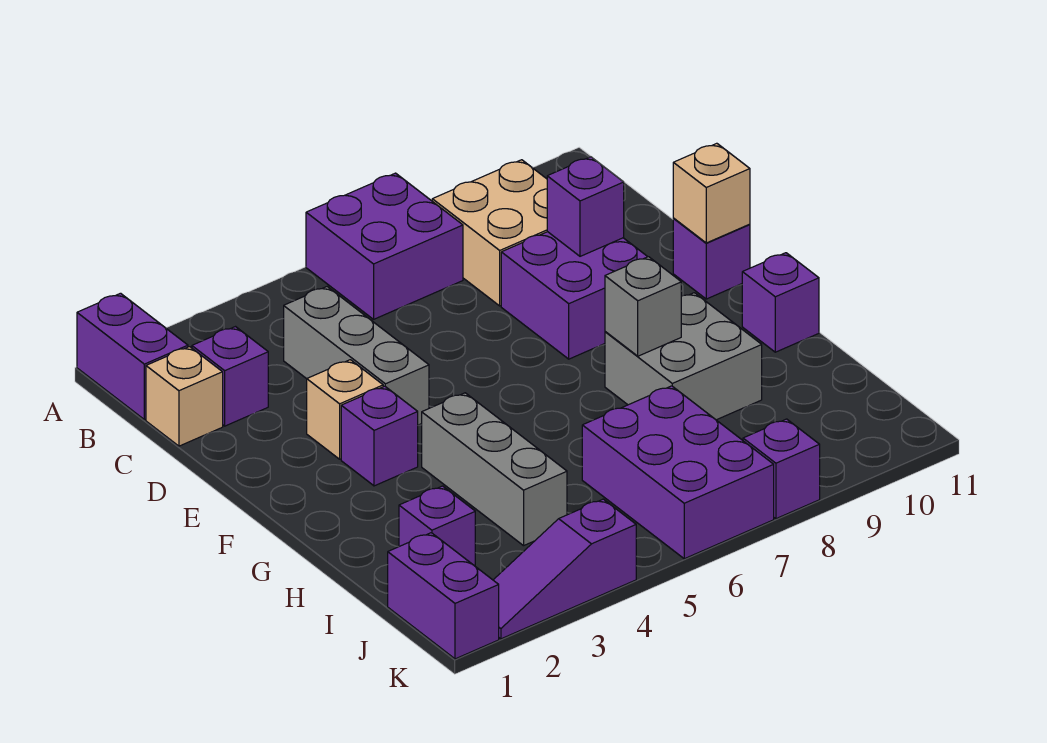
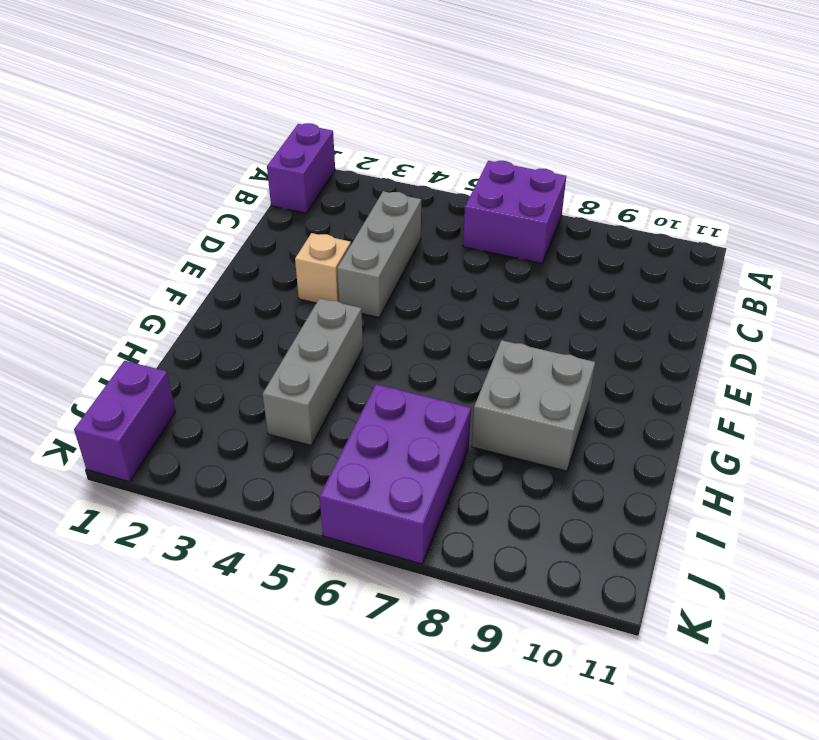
none -> tan brick B8:C9 level 1
none -> tan brick C1 level 1
none -> purple brick C2 level 1

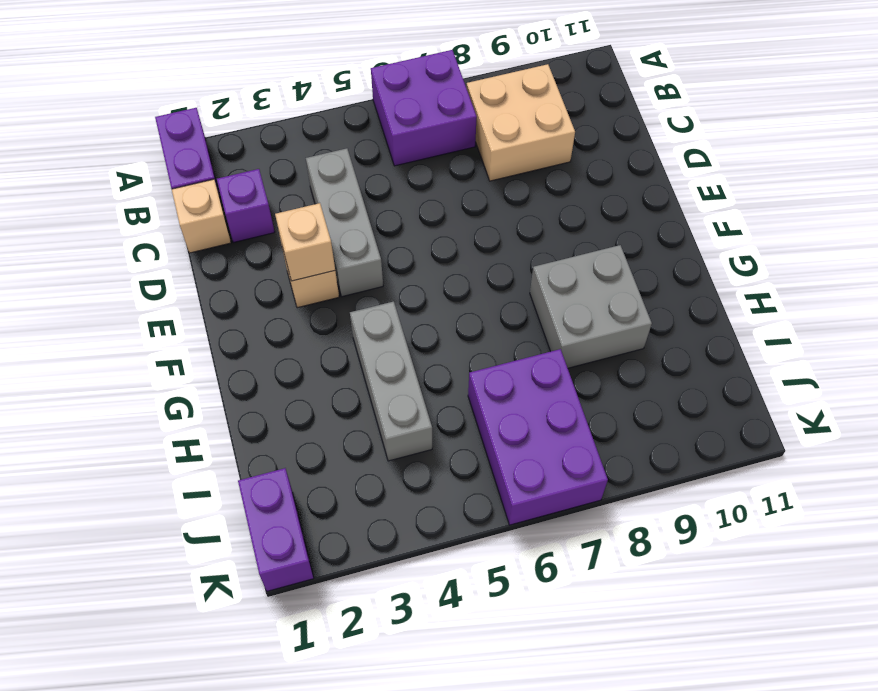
tan brick E3 level 2 -> tan brick E11 level 2
none -> purple brick D8:E9 level 1
none -> purple brick E11 level 1
none -> purple brick F3 level 1

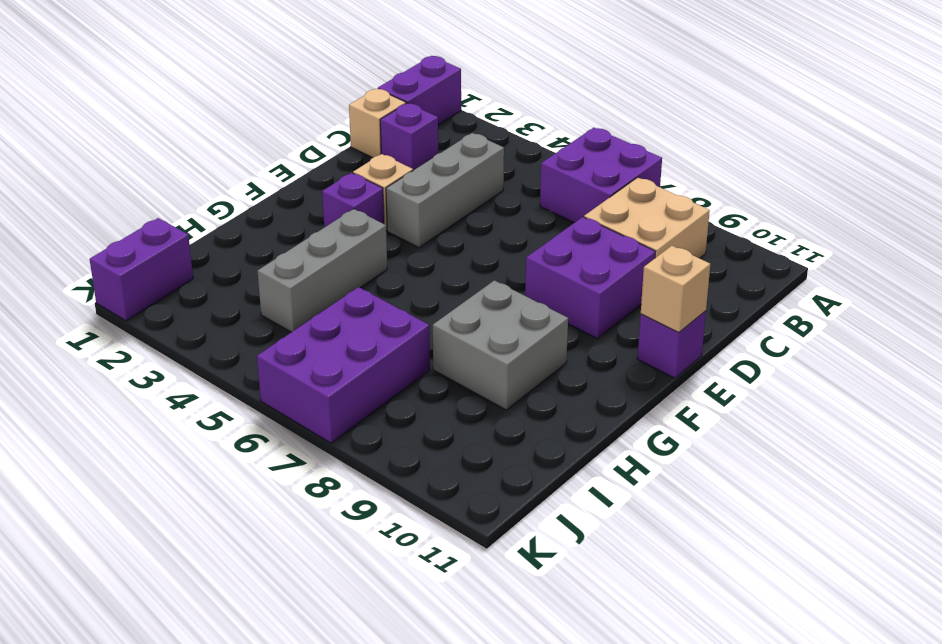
none -> purple brick G11 level 1
none -> purple brick I2 level 1
none -> purple slope K2:K4 level 1 top 4

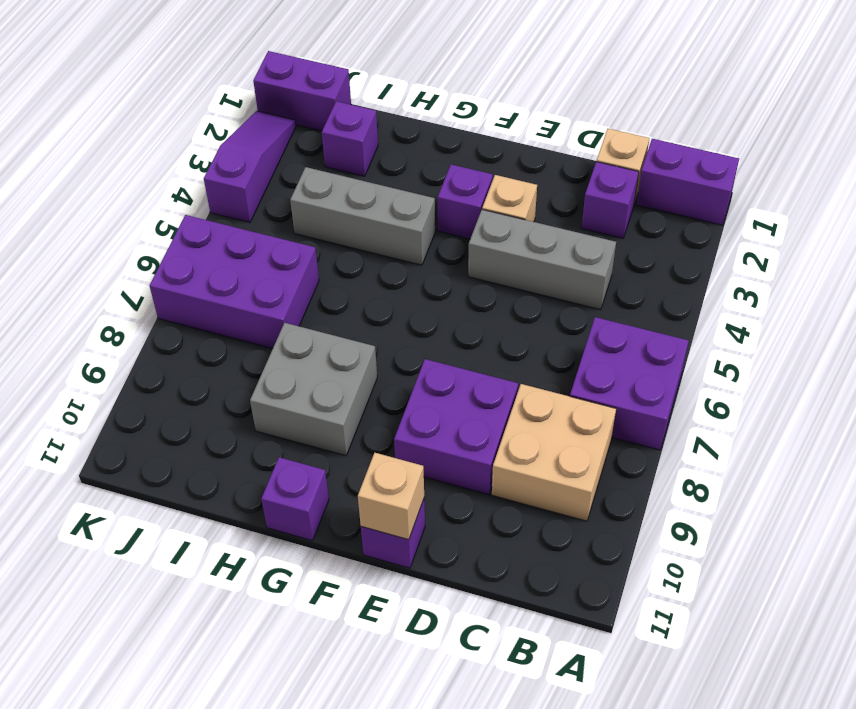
none -> purple brick K8 level 1
none -> purple brick D9 level 2
none -> grey brick G8 level 2

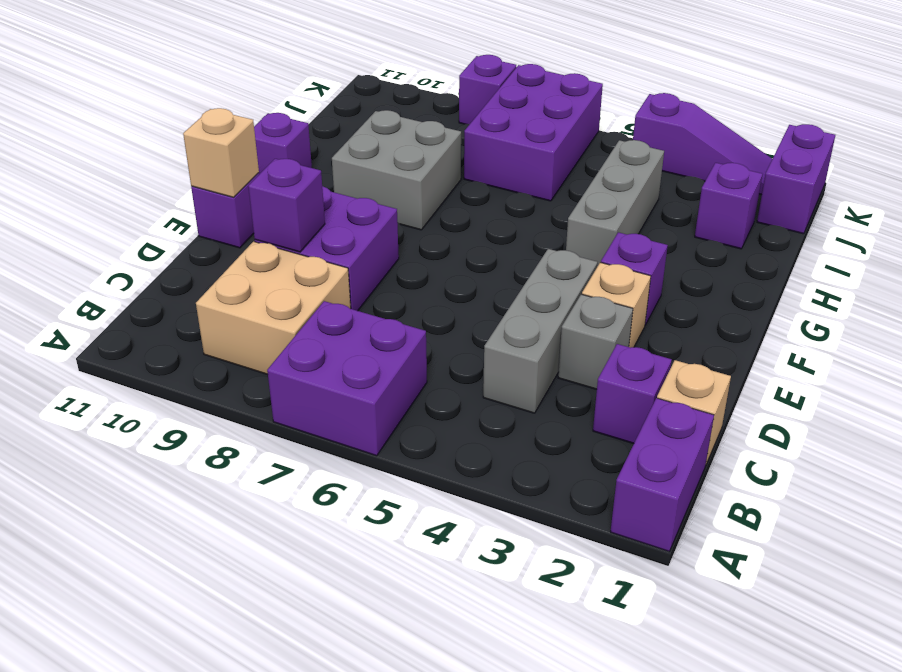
grey brick D3 level 1 -> grey brick G8 level 2

